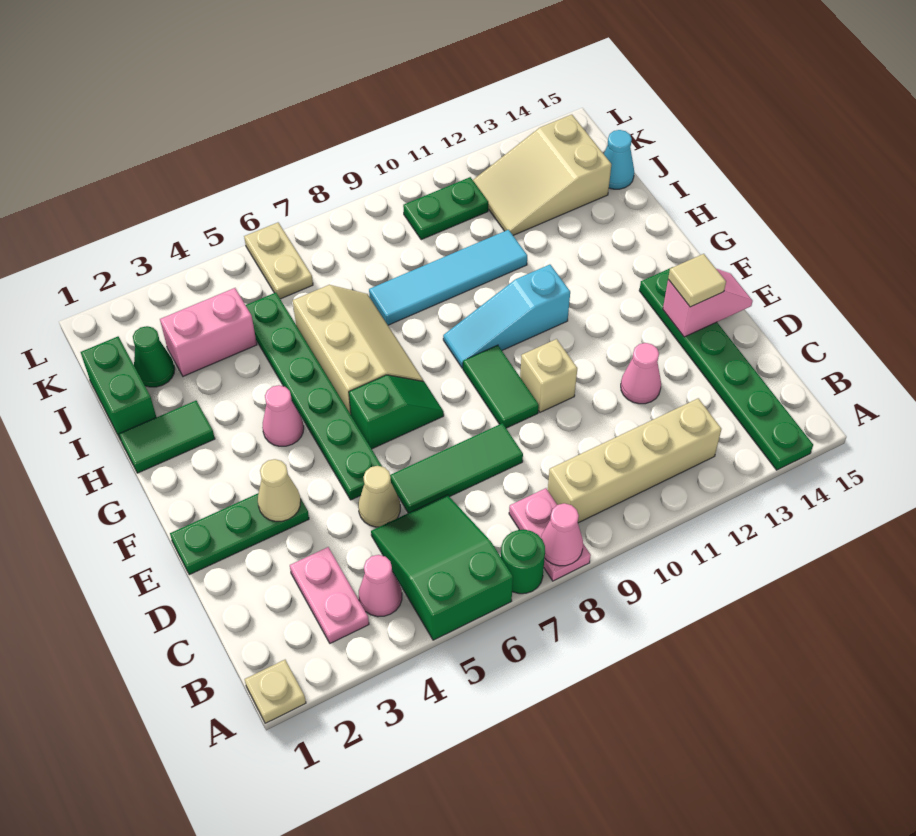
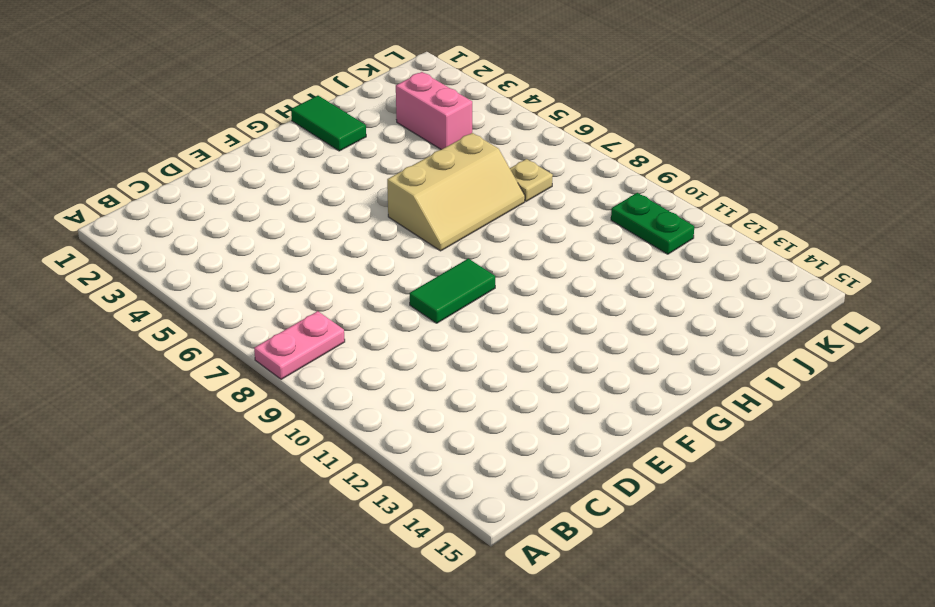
tan plate J7 level 1 -> tan plate A1 level 1
none -> green slope A5:C6 level 1 top A
none -> green round brick A7 level 1
none -> green plate A14:F14 level 1
none -> pink plate B3:C3 level 1

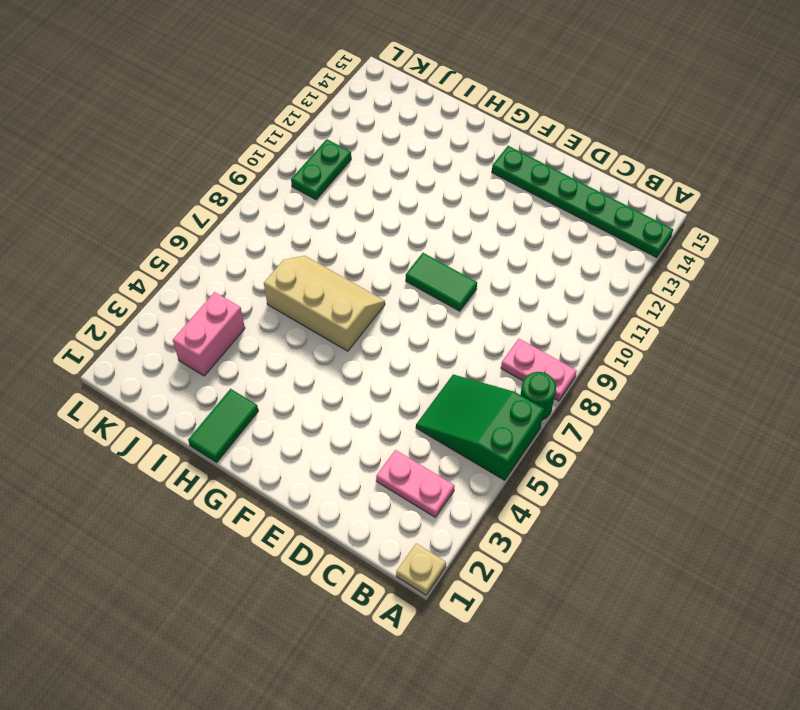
none -> pink cone B4 level 1
none -> tan brick B9:B12 level 1
none -> tan cone D5 level 1
none -> green tile D6:D8 level 1

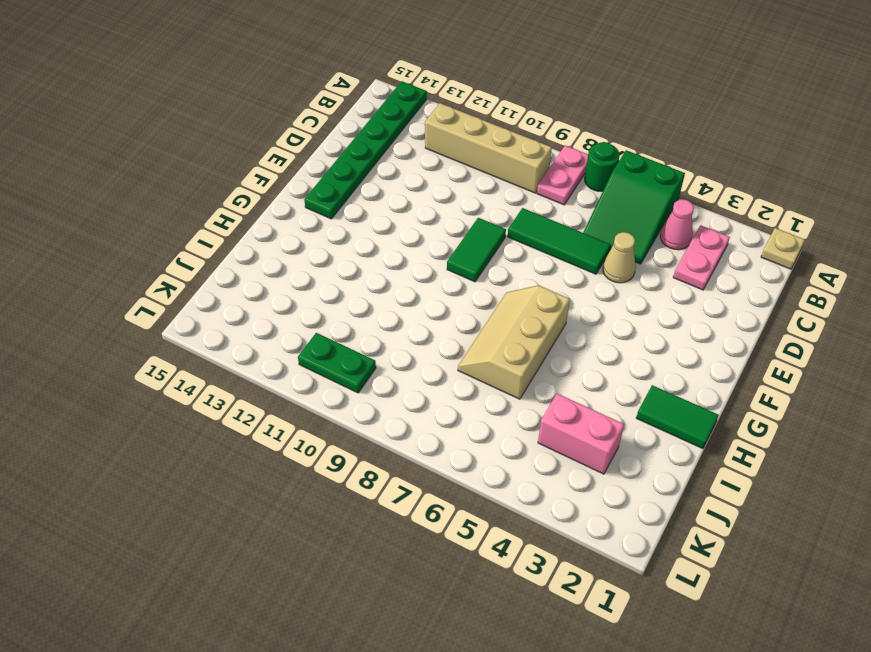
none -> pink cone D12 level 1
none -> green plate E1:E3 level 1
none -> green plate E5:J5 level 1
none -> tan brick E10 level 1

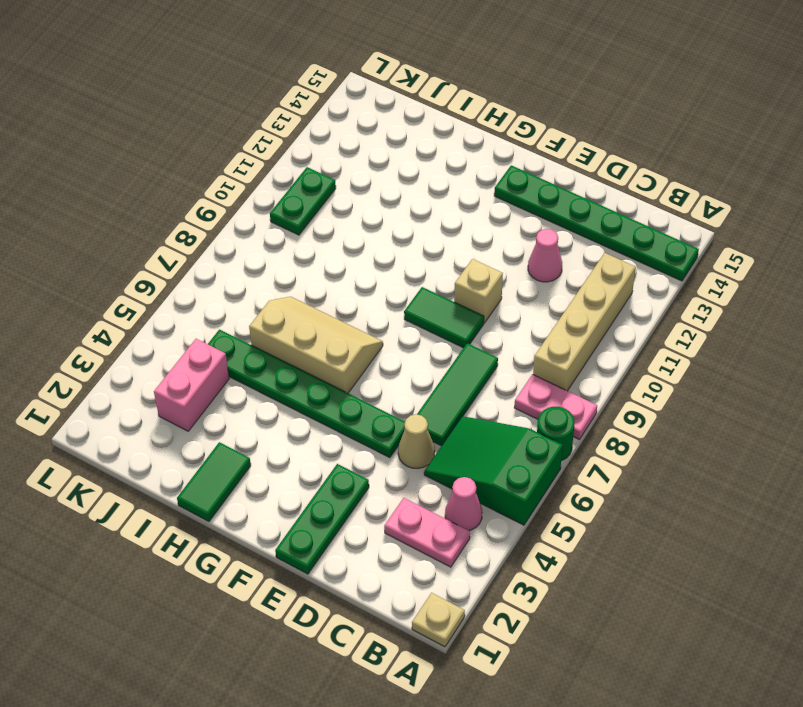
none -> green slope F6:F7 level 1 top 6
none -> pink cone G4 level 1
none -> cyan slope G9:G11 level 1 top 11
none -> green brick I1:J1 level 1

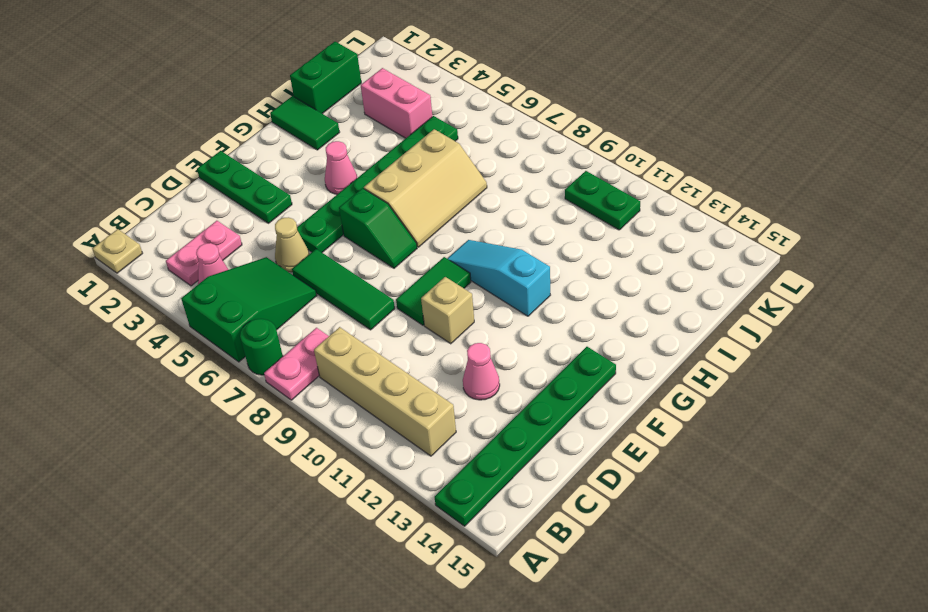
none -> cyan tile I8:I11 level 1
none -> green cone J2 level 1
none -> tan slope J12:K14 level 1 top 14
none -> cyan cone J15 level 1

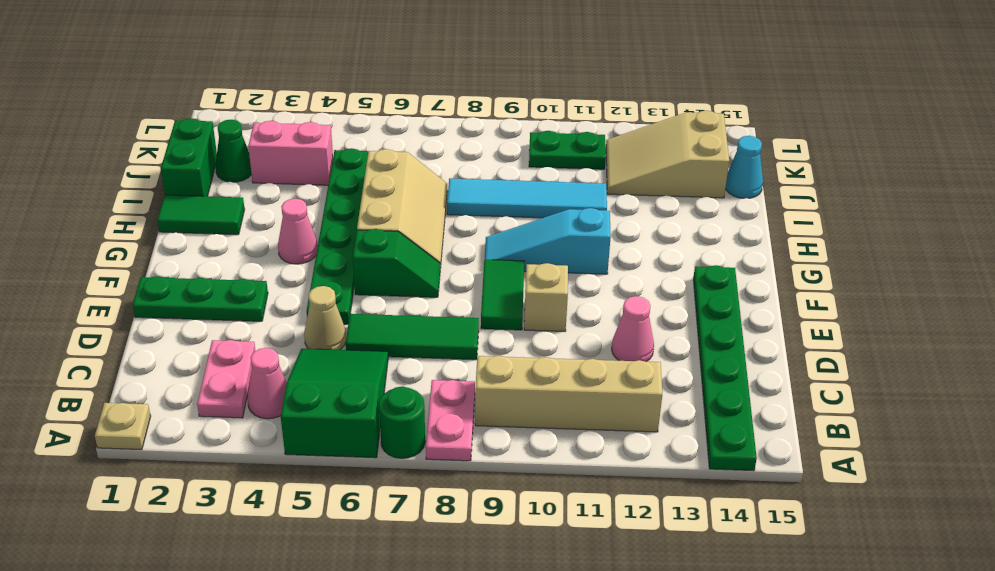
none -> tan plate K6:L6 level 1
none -> pink cone A8 level 2
none -> tan cone E3 level 2
none -> pink slope E14:E15 level 2 top 14

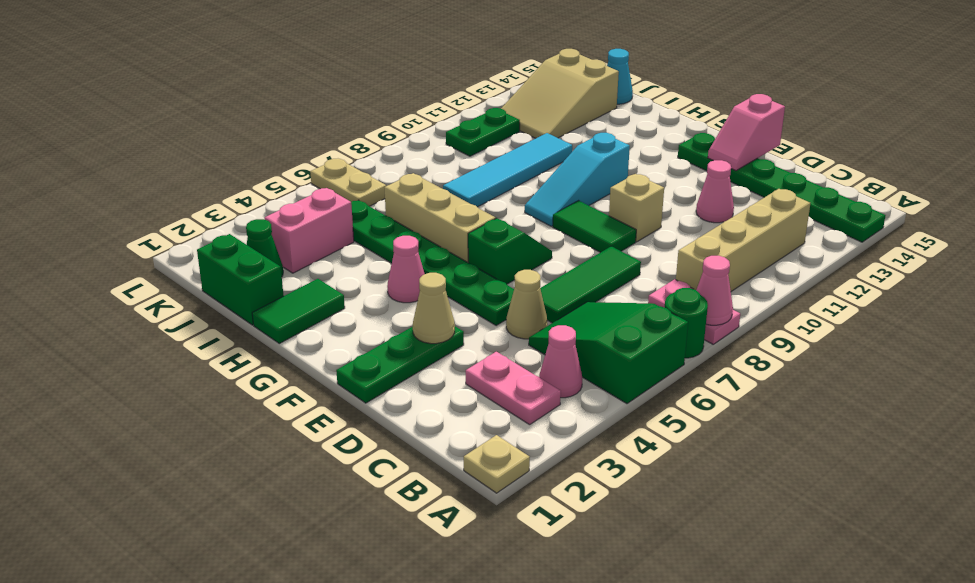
pink slope E14:E15 level 2 top 15 -> pink slope E14:E15 level 2 top 14
none -> tan tile E14 level 3

